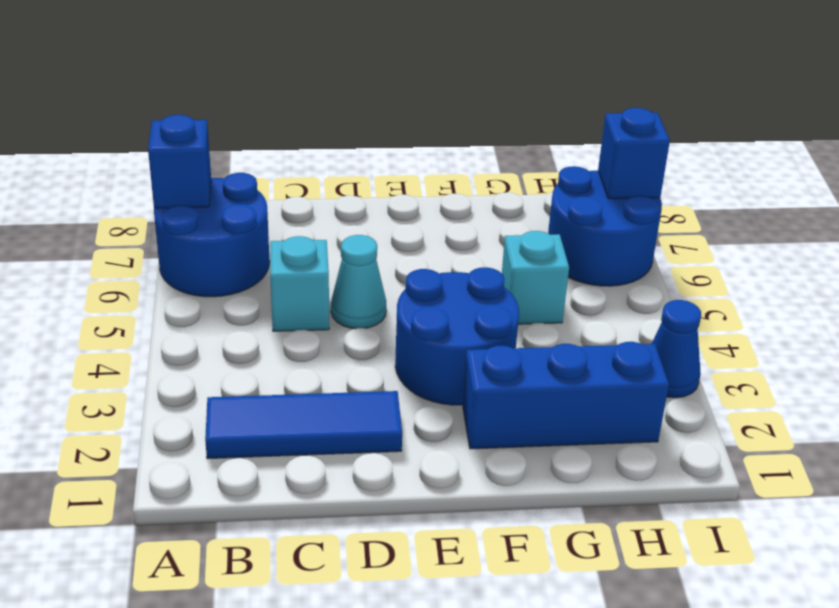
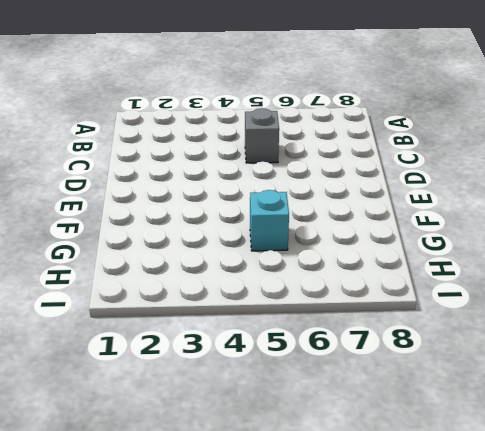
grey brick C5 level 1 -> cyan brick C5 level 1
none -> blue round brick A6:B7 level 1
none -> blue tile B2:D2 level 1

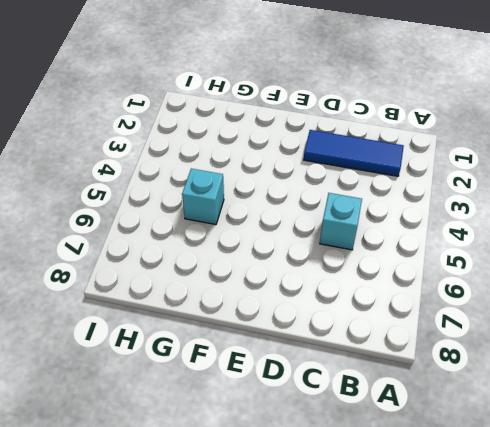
none -> blue round brick A6:B7 level 1
none -> cyan cone D5 level 1

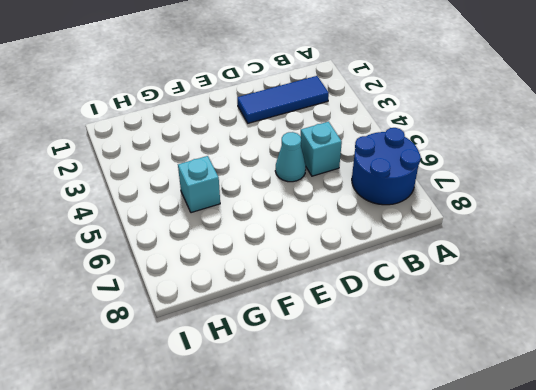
none -> blue round brick E3:F4 level 1
none -> blue brick F2:H2 level 1

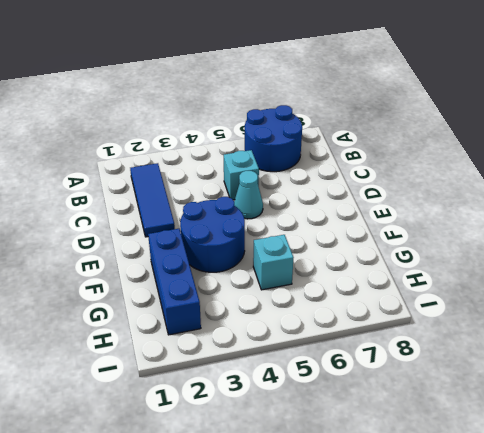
none -> blue round brick H6:I7 level 1
none -> blue cone I3 level 1

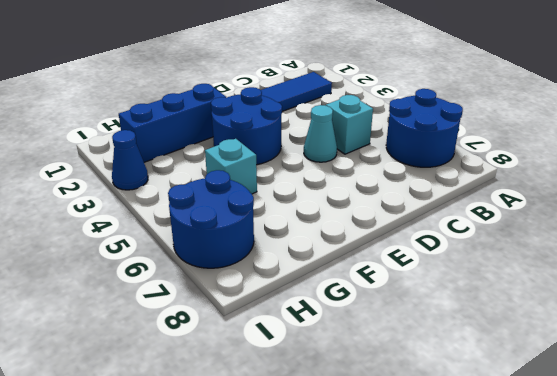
none -> blue brick A7 level 2
none -> blue brick I7 level 2

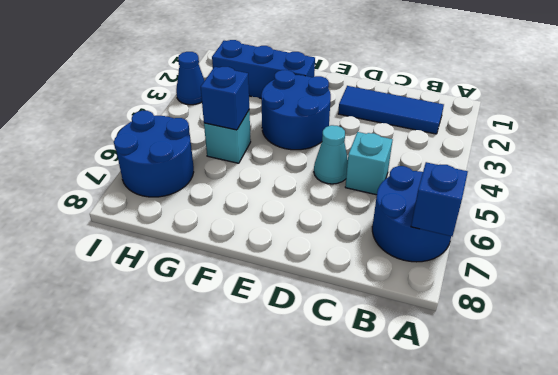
blue brick G5 level 2 -> blue brick I7 level 2

